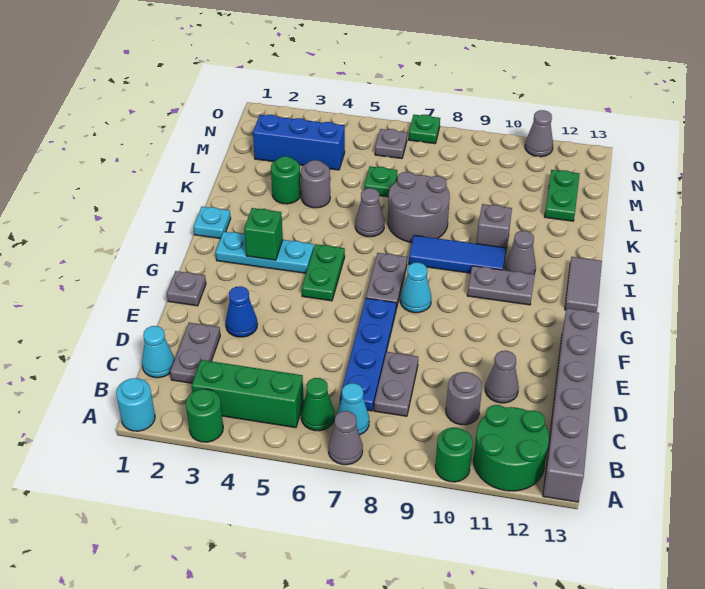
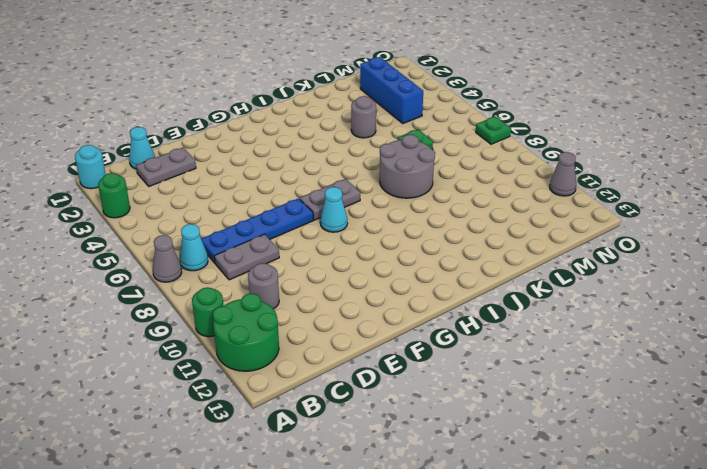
none -> grey brick A13:F13 level 1
none -> green brick B3:B5 level 1
none -> green cone B6 level 1
none -> grey cone D11 level 1

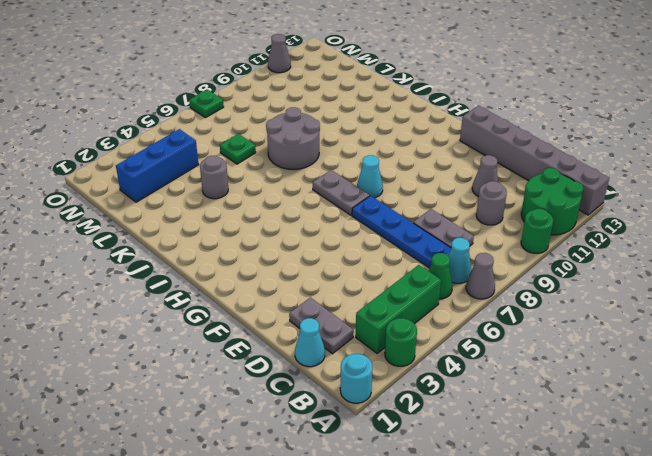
none -> blue cone E3 level 1
none -> grey plate F1 level 1
none -> green plate G5:H5 level 1
none -> cyan plate H2:H4 level 1

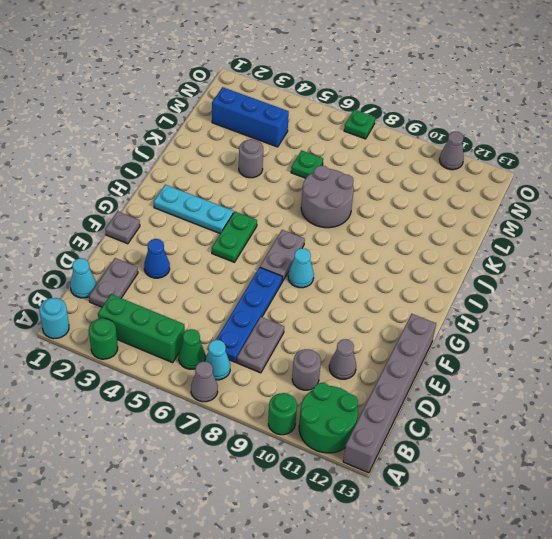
none -> grey plate H10:H11 level 1
none -> grey tile H13:I13 level 1
none -> cyan plate I1 level 1
none -> blue tile I8:I10 level 1

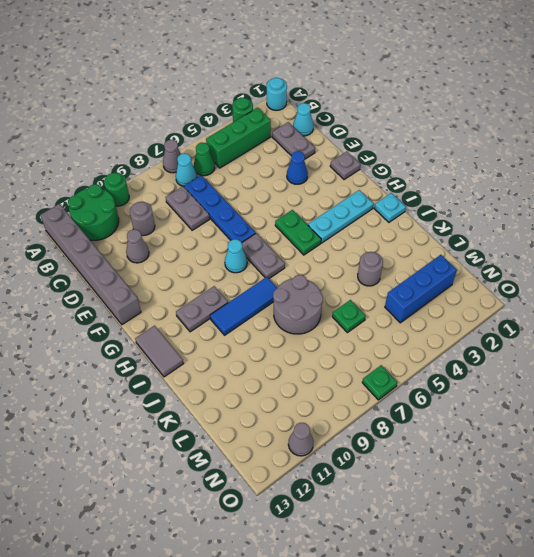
none -> grey cone I11 level 1
none -> grey cone J6 level 1
none -> grey brick J10 level 1
none -> green round brick K3 level 1

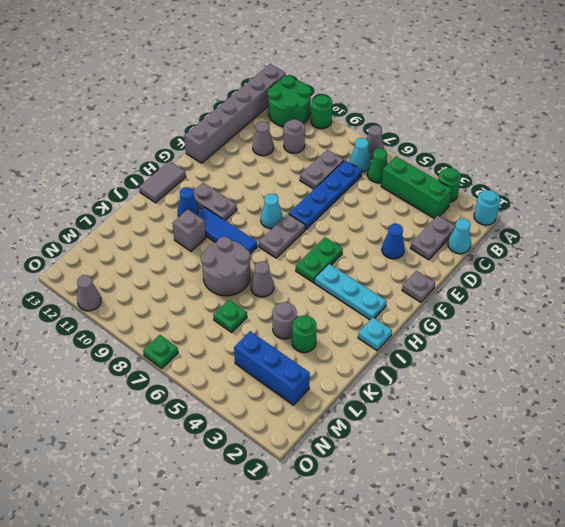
blue cone I11 level 1 -> grey cone I11 level 1
none -> green plate L12:M12 level 1
none -> grey plate N6 level 1
none -> green brick H3 level 2

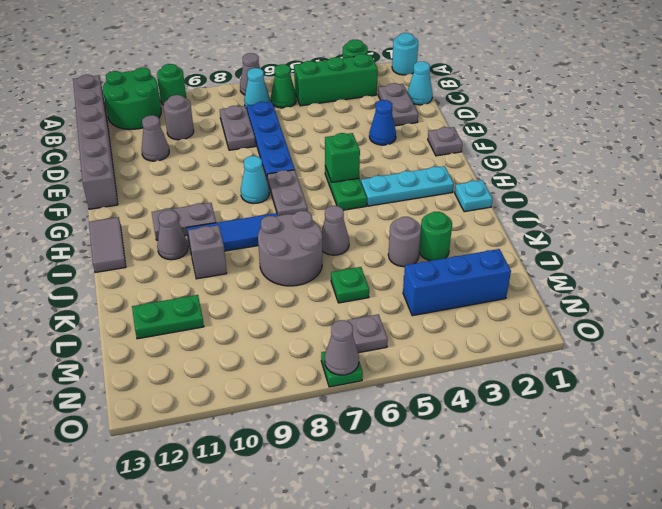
green brick G5 level 2 -> green brick H3 level 2
green plate L11:L12 level 1 -> green plate L12:M12 level 1
grey cone O7 level 2 -> grey cone O11 level 1

